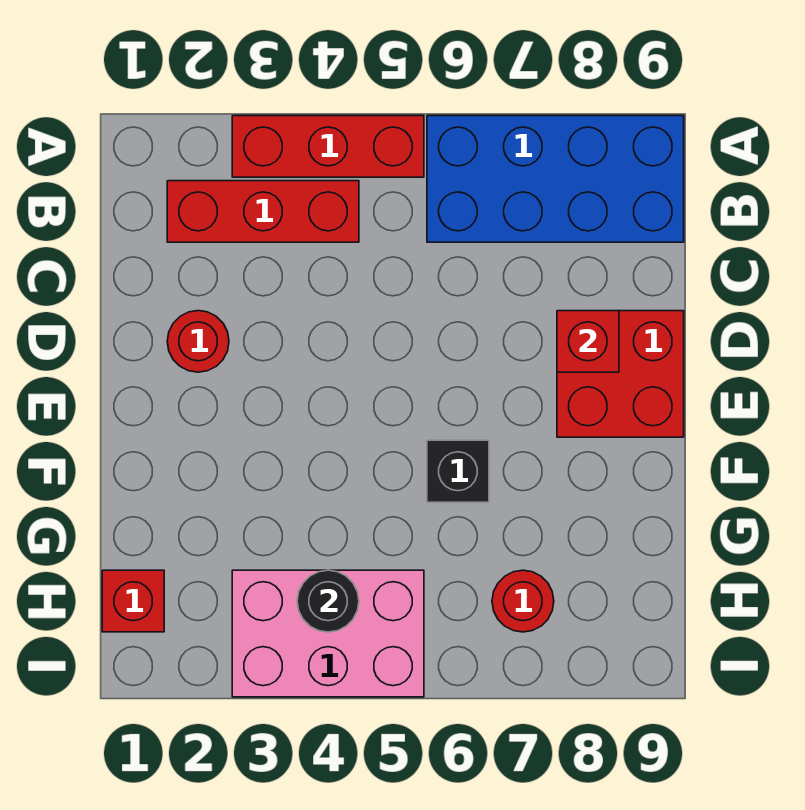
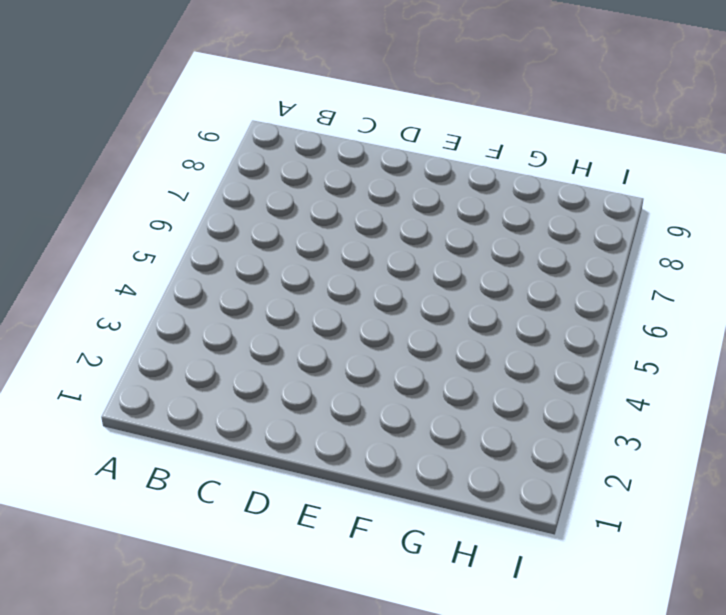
none -> red brick A3:A5 level 1
none -> blue brick A6:B9 level 1

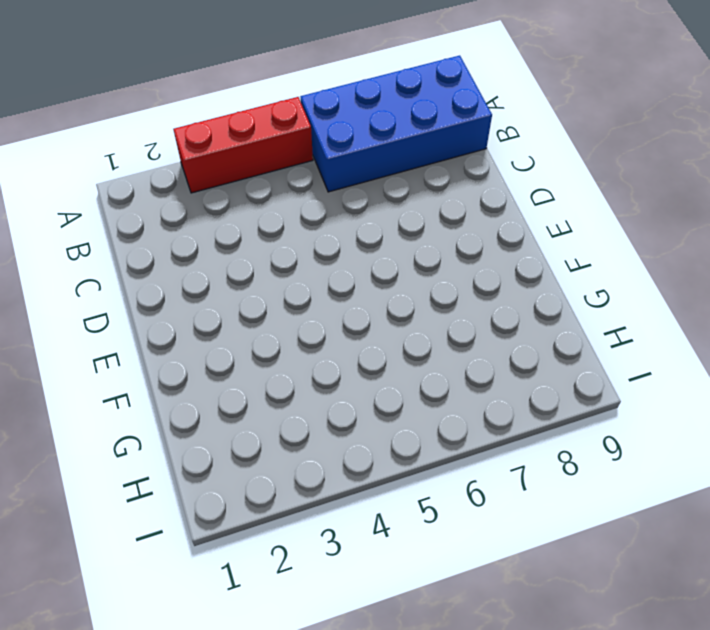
none -> red brick B2:B4 level 1
none -> red round brick D2 level 1

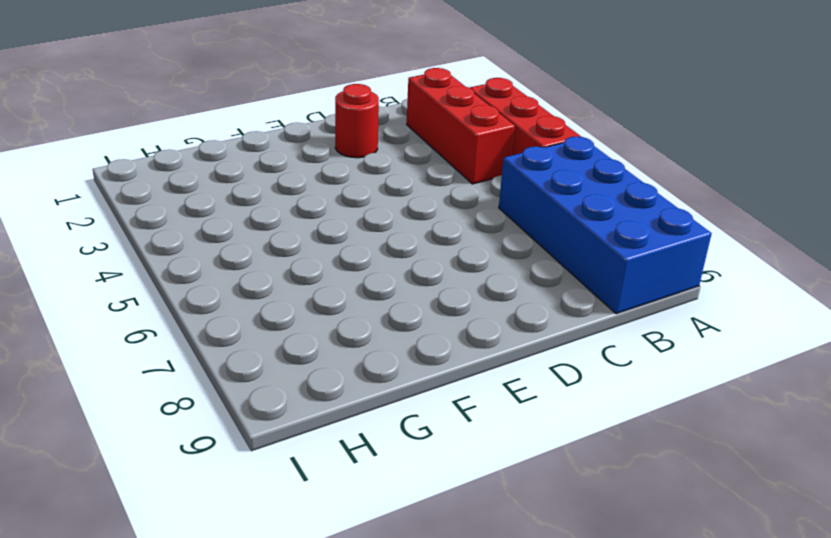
none -> red brick D8:E9 level 1
none -> black brick F6 level 1

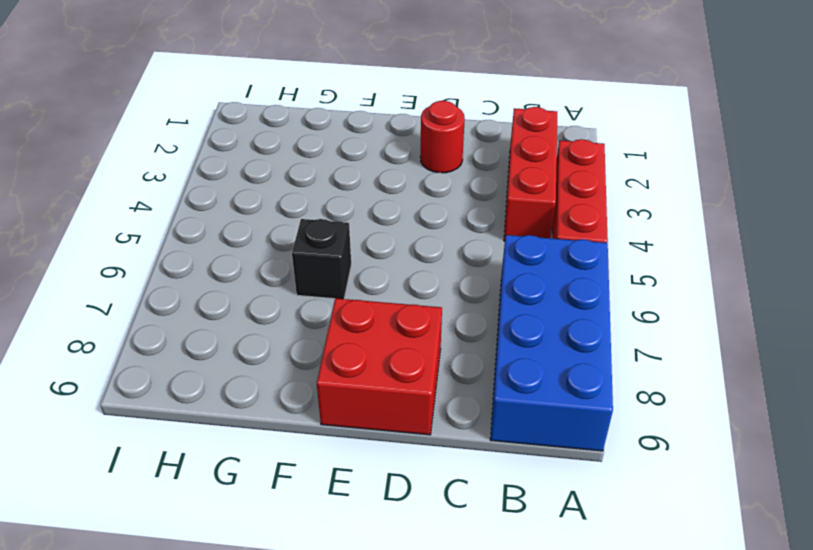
none -> red brick H1 level 1
none -> pink brick H3:I5 level 1

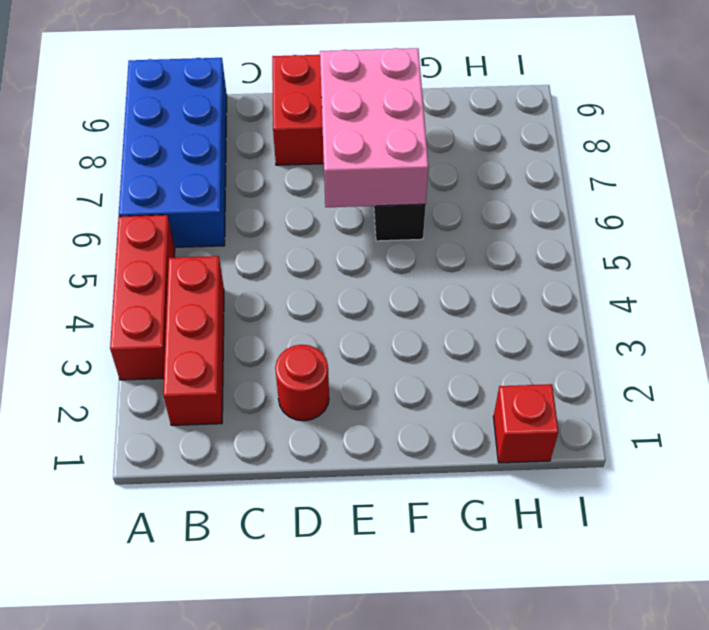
pink brick E6:F8 level 2 -> pink brick H3:I5 level 1
none -> red round brick H7 level 1
none -> red brick D8 level 2

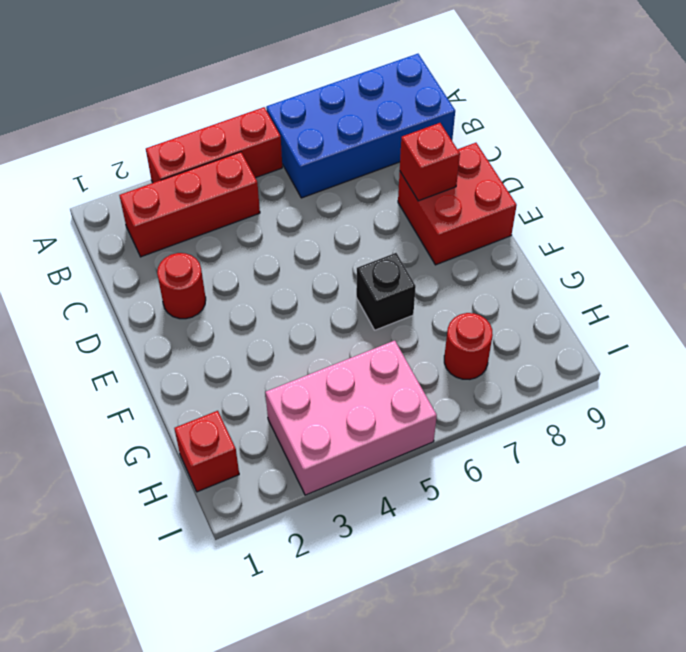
none -> black round brick H4 level 2

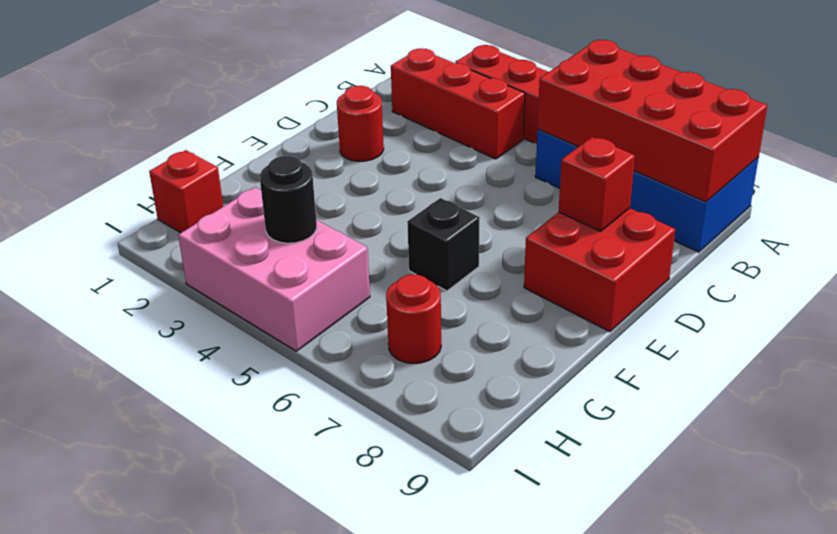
red brick A6:B9 level 2 -> none

